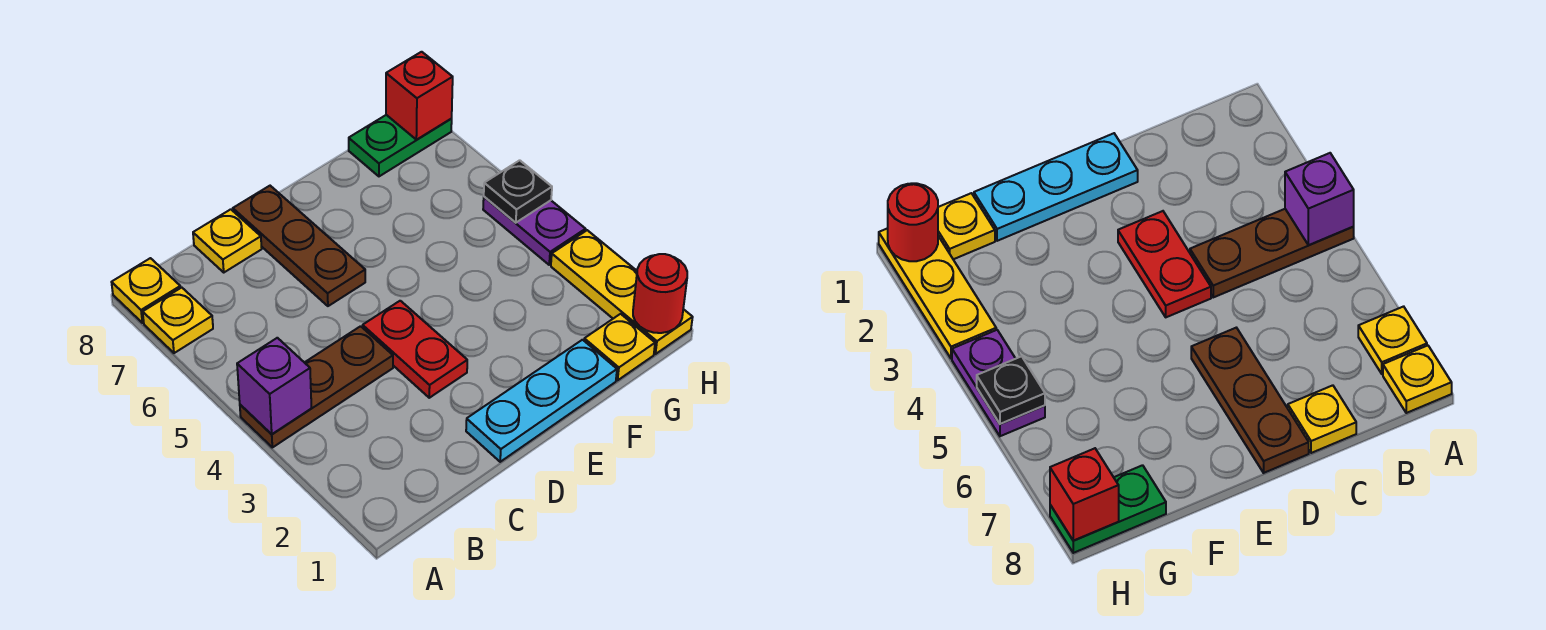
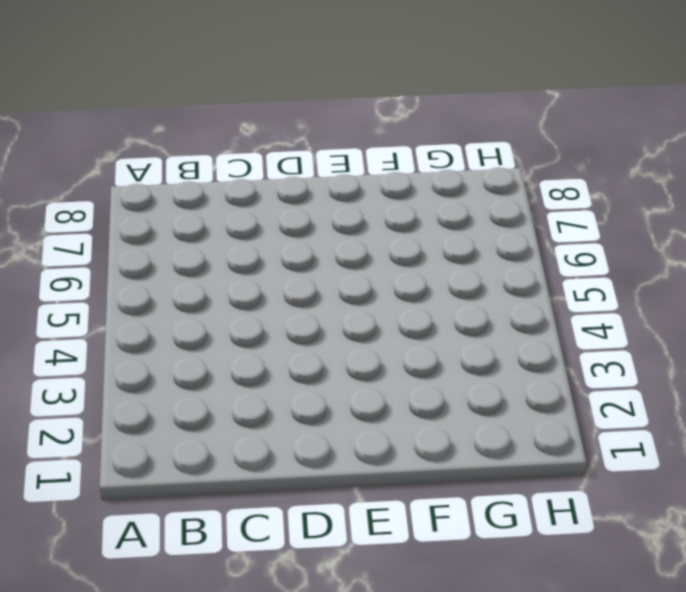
none -> brown plate A4:C4 level 1
none -> yellow plate A7 level 1
none -> yellow plate A8 level 1

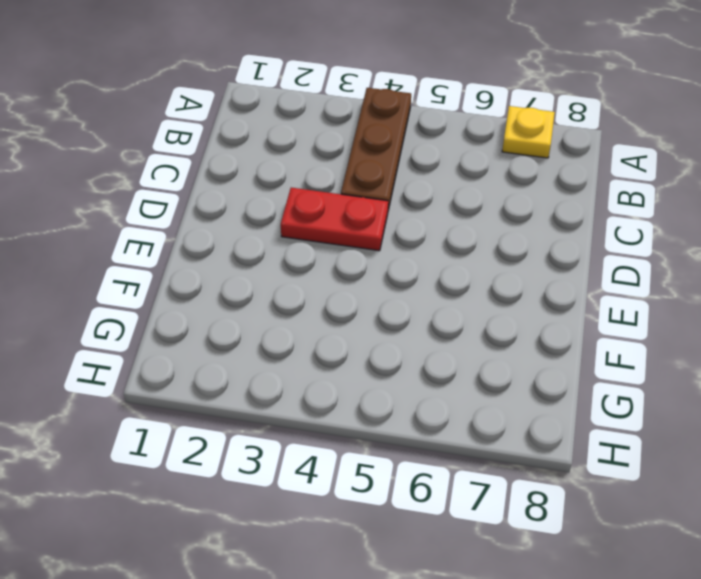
none -> yellow plate A8 level 1
none -> yellow plate C8 level 1
none -> cyan plate D1:F1 level 1

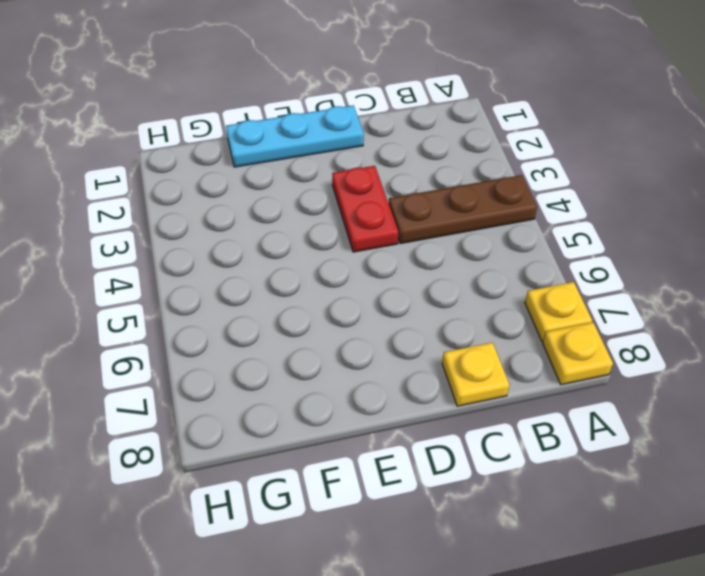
none -> brown plate D6:D8 level 1
none -> yellow plate G1 level 1
none -> green plate G8:H8 level 1

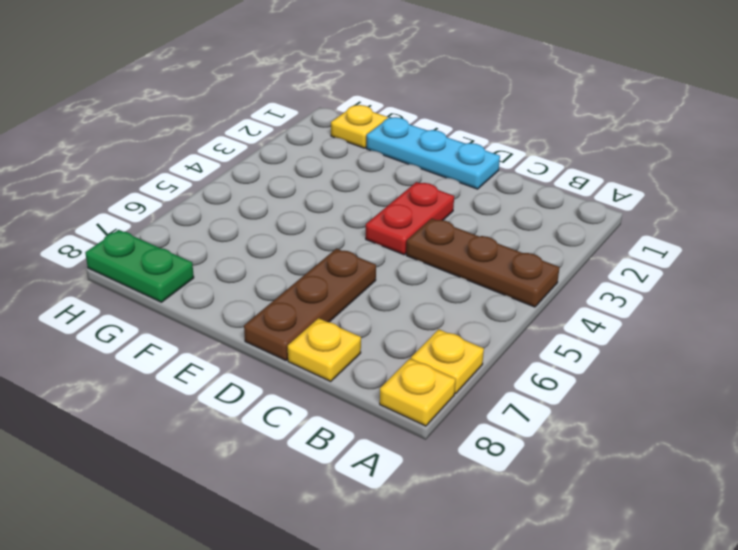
none -> yellow plate H1:H3 level 1
none -> purple plate H4:H5 level 1
none -> purple brick A4 level 2

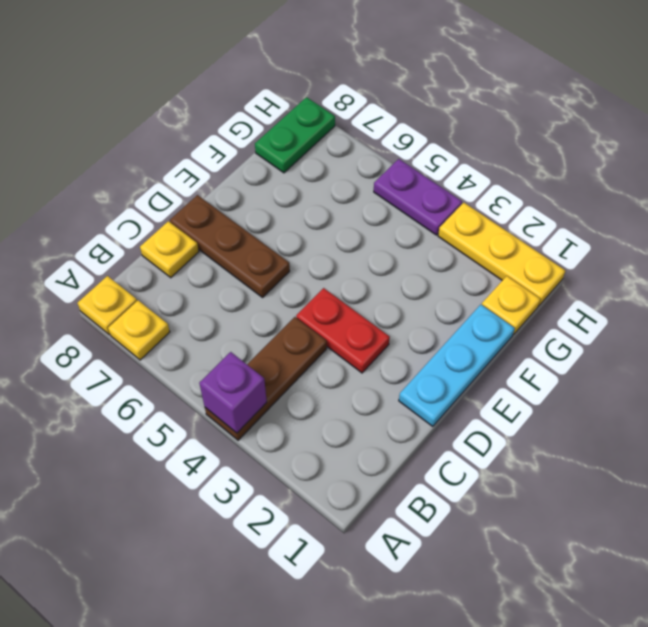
none -> red round brick H1 level 2
none -> black plate H5 level 2
none -> red brick H8 level 2

